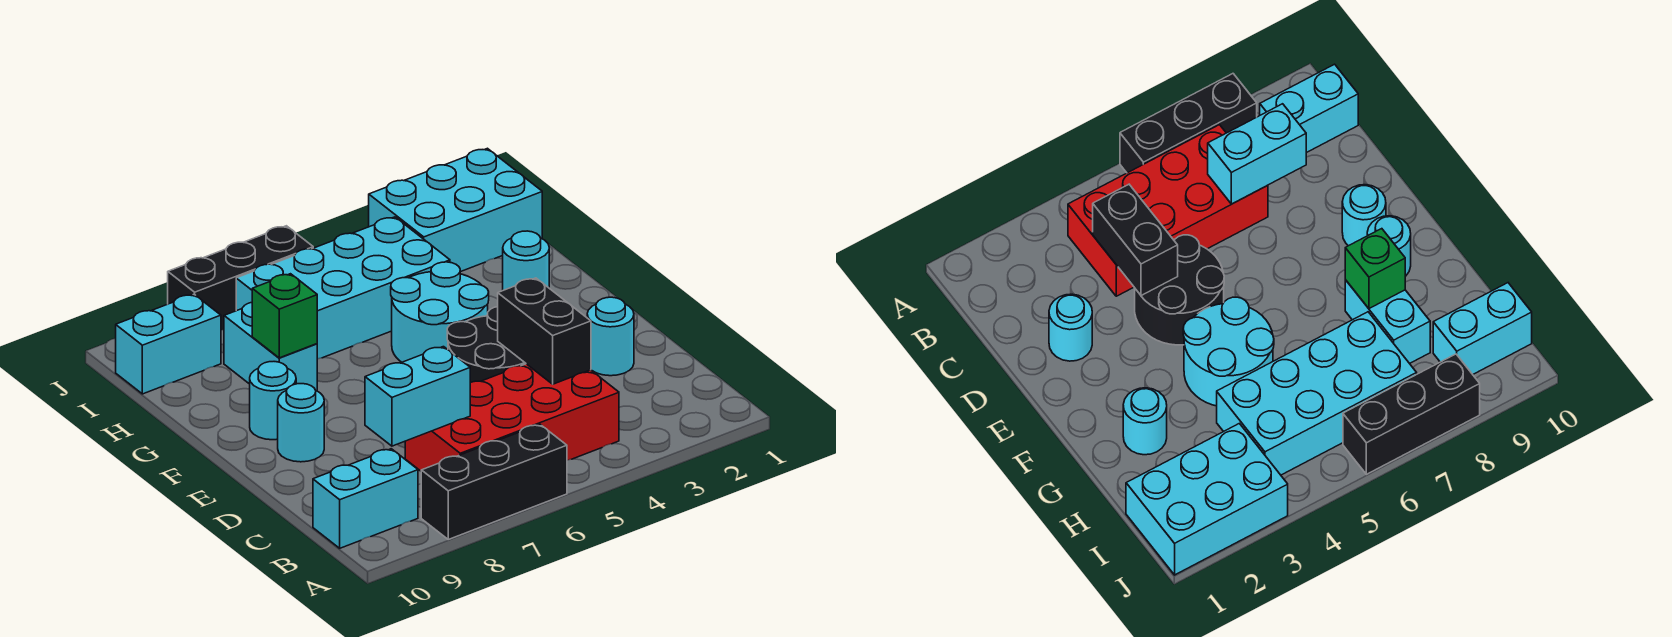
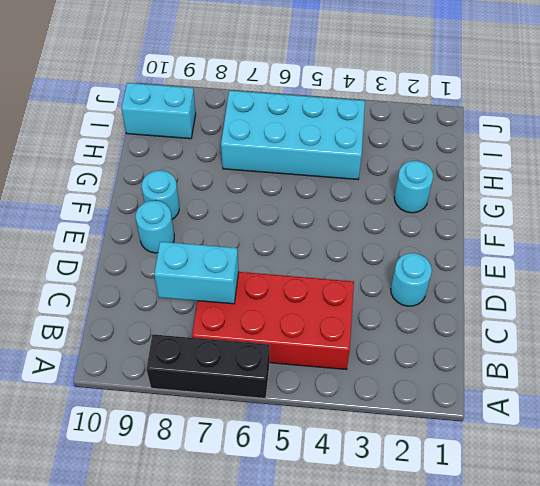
none -> cyan brick B9:B10 level 1
none -> black round brick D4:E5 level 1
none -> cyan round brick F4:G5 level 1

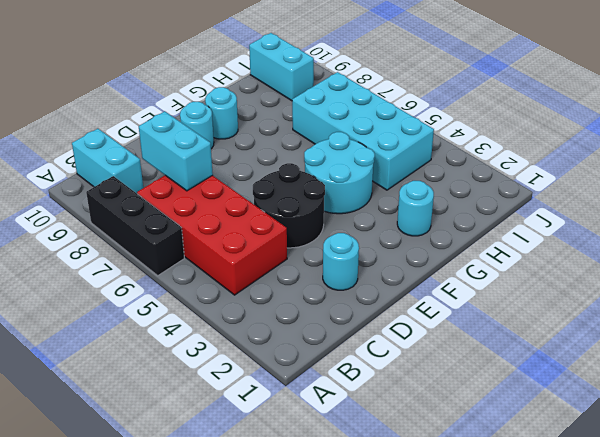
none -> cyan brick G8:H8 level 1
none -> cyan brick I1:J3 level 1
none -> black brick J6:J8 level 1

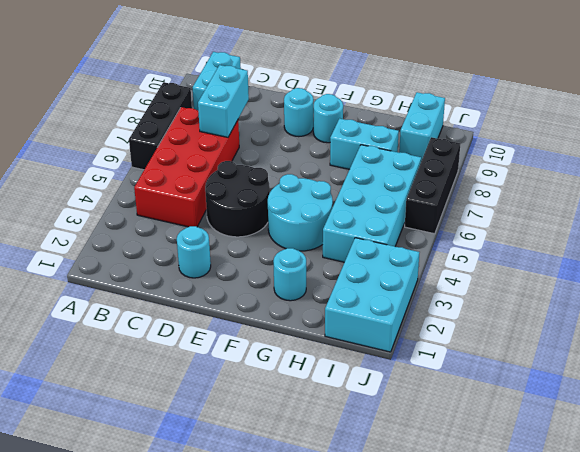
none -> black brick C4:D4 level 2
none -> green brick G8 level 2

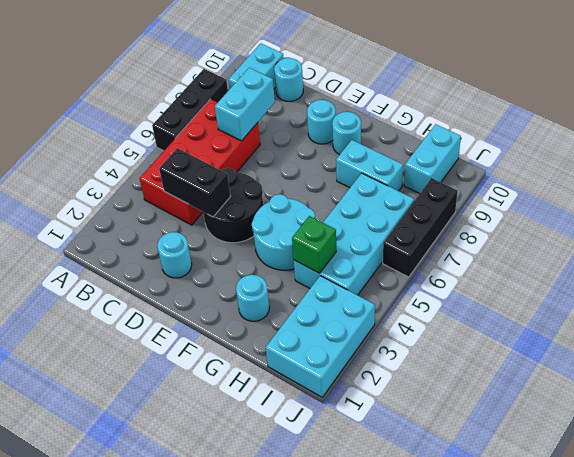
cyan round brick C10 level 1 -> none
green brick H4 level 2 -> green brick G8 level 2

